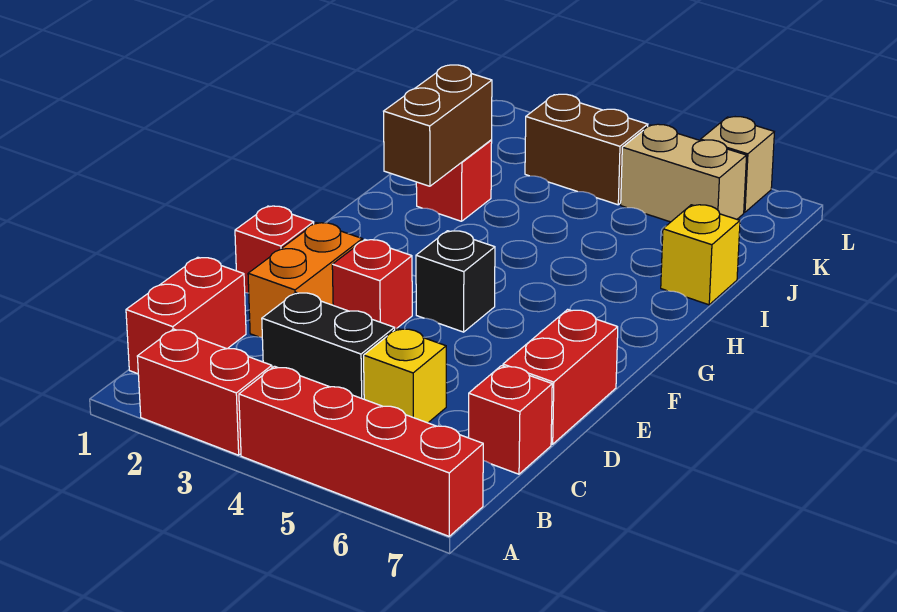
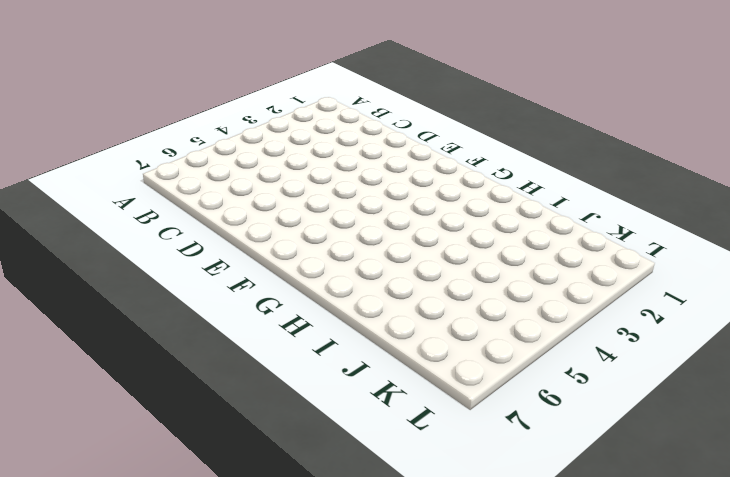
none -> red brick A2:A3 level 1
none -> red brick A4:A7 level 1
none -> red brick B1:C1 level 1

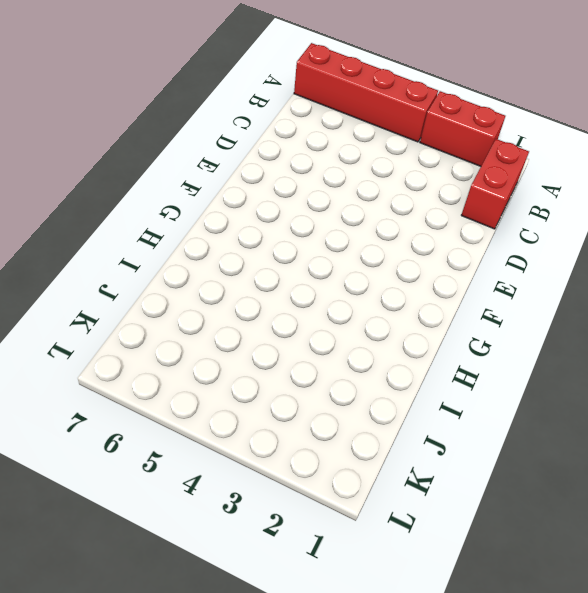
none -> black brick C3:C4 level 1
none -> yellow brick C5 level 1
none -> red brick C7 level 1

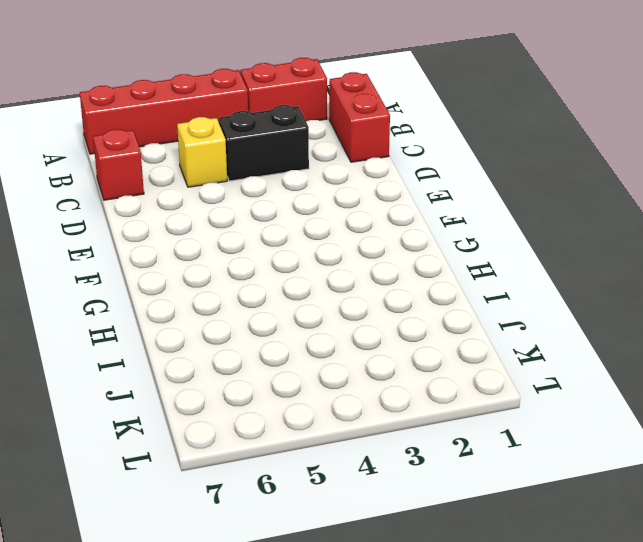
none -> orange brick D2:E2 level 1
none -> red brick D7:E7 level 1
none -> red brick E1 level 1

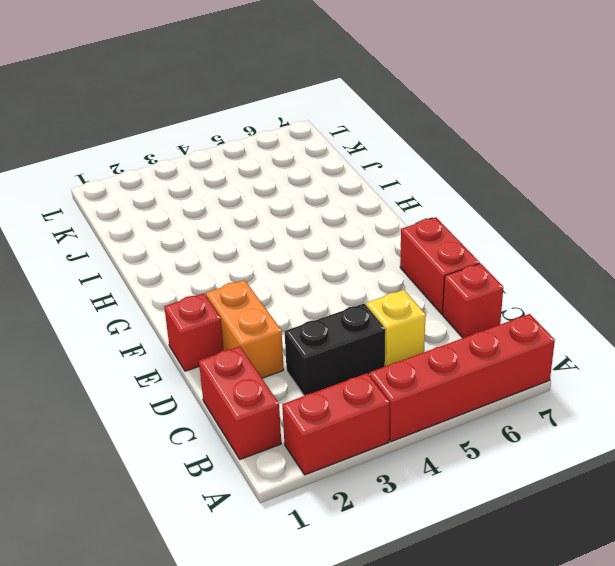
none -> red brick E3 level 1
none -> black brick F4 level 1
none -> red brick I2 level 1

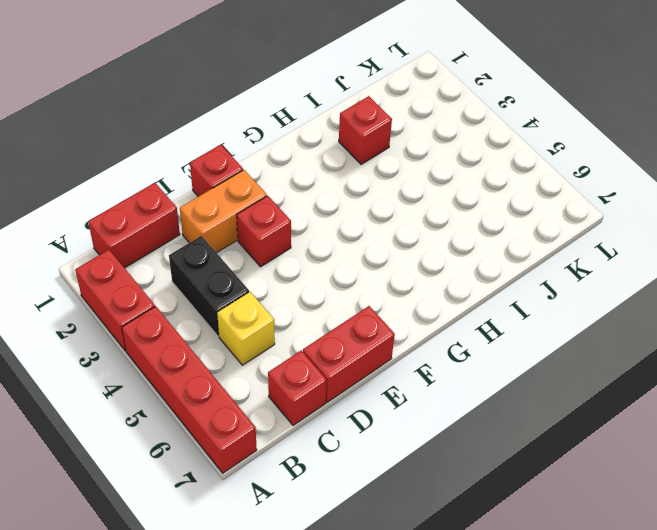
none -> black brick F4 level 1
none -> yellow brick I7 level 1
none -> brown brick K3:K4 level 1

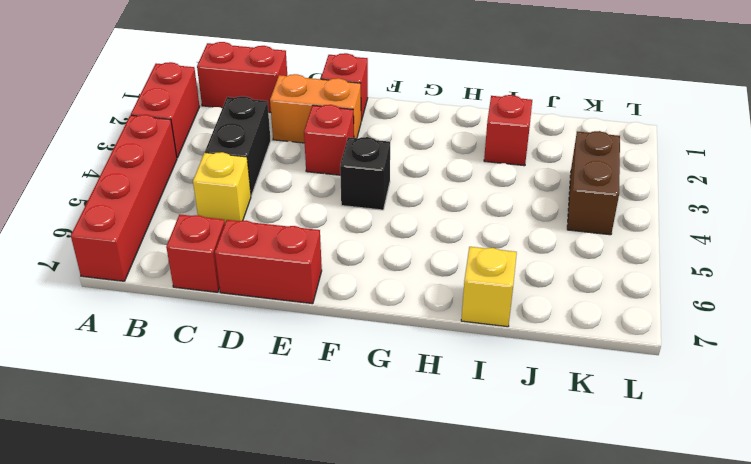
none -> tan brick K5:K6 level 1
none -> tan brick L6 level 1
none -> brown brick H2:I2 level 2

